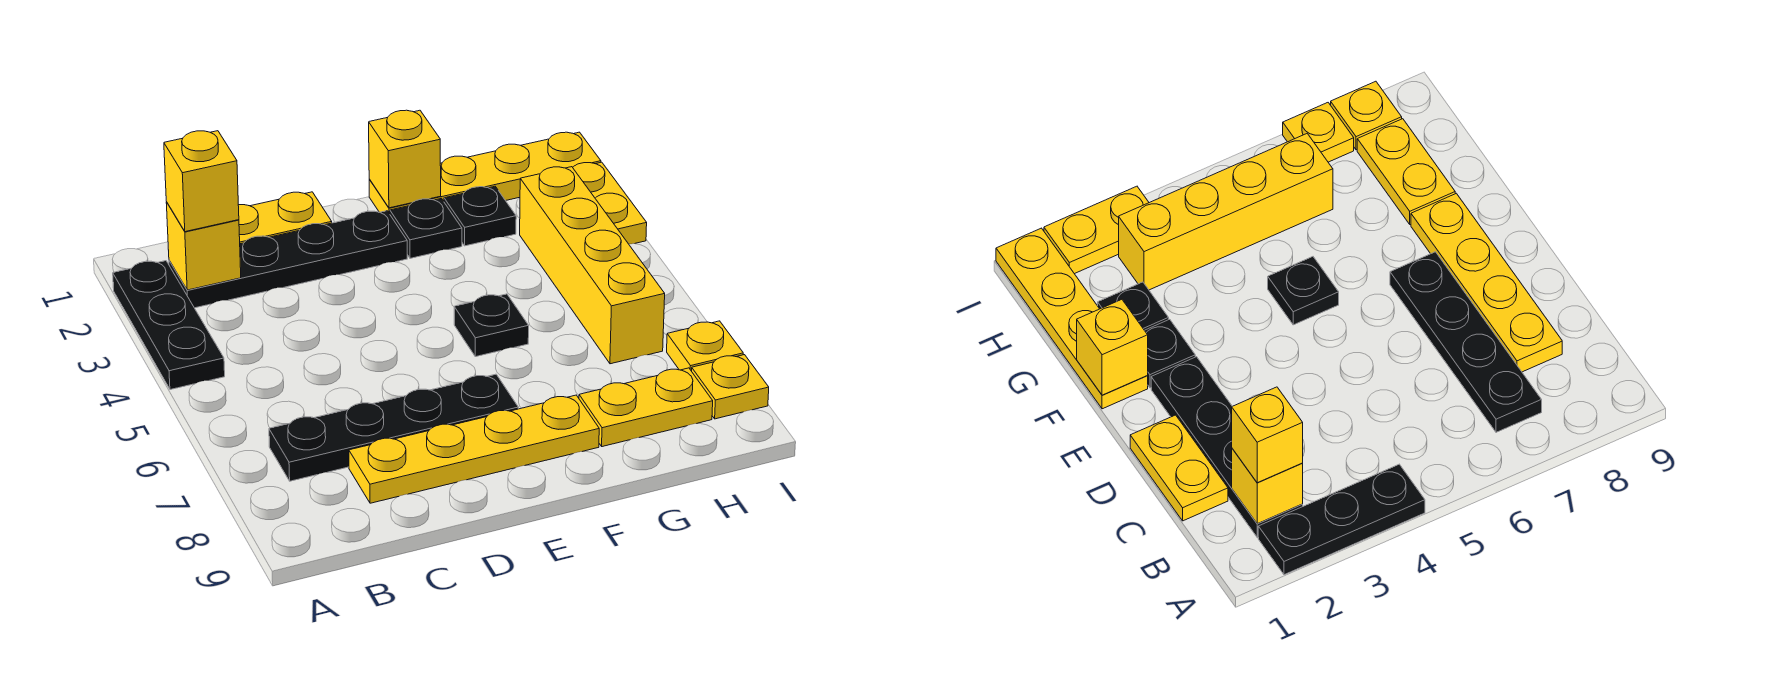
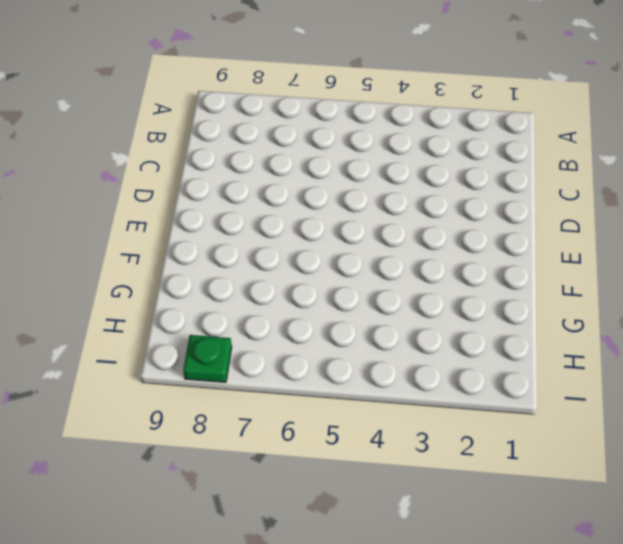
green plate I8 level 1 -> yellow plate I8 level 1
none -> black plate A2:A4 level 1
none -> black plate B2:E2 level 1
none -> black plate B7:E7 level 1

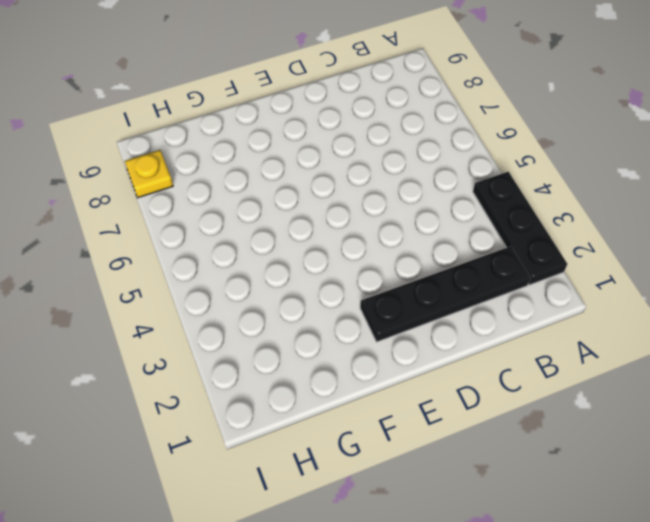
none -> black plate B7:E7 level 1
none -> yellow plate C1:D1 level 1
none -> yellow plate C8:F8 level 1

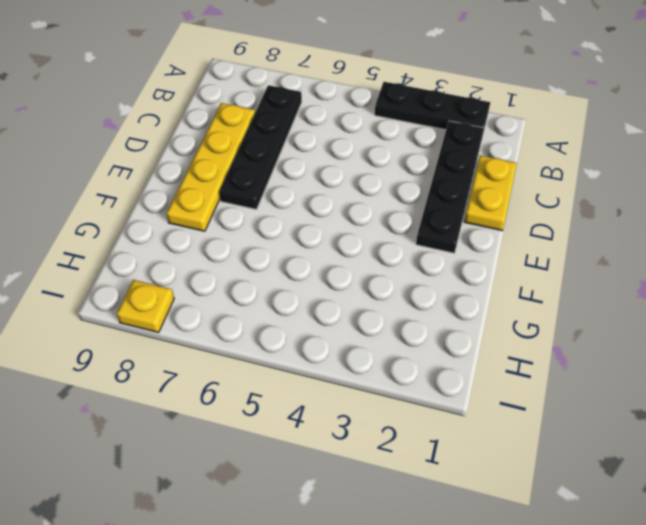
none -> yellow plate F1:I1 level 1
none -> black plate F2 level 1
none -> black plate F5 level 1

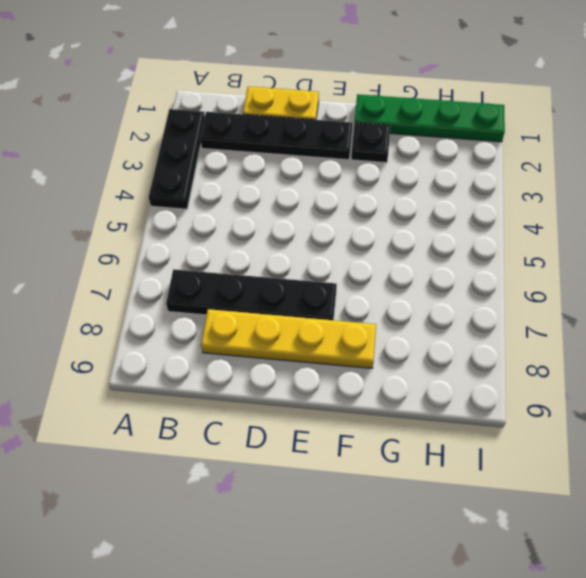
green plate F1:I1 level 1 -> yellow plate F1:I1 level 1
none -> black plate F5 level 1
none -> black plate G2 level 1
none -> yellow plate G8:H8 level 1

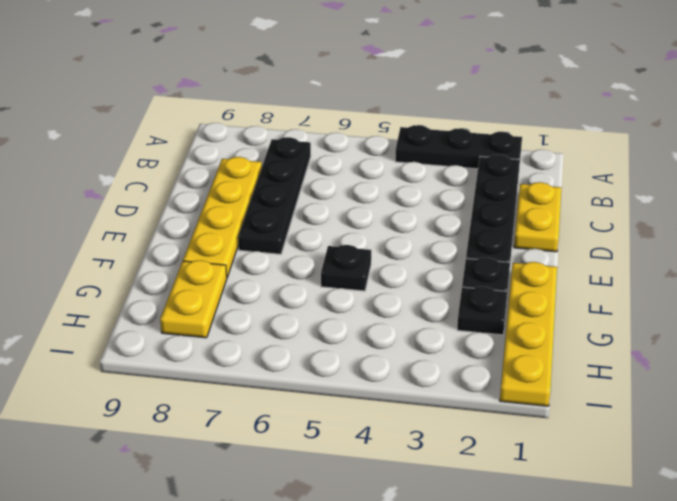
none -> yellow brick H3:H6 level 1
none -> yellow plate I2:I3 level 1
none -> yellow plate I7 level 1

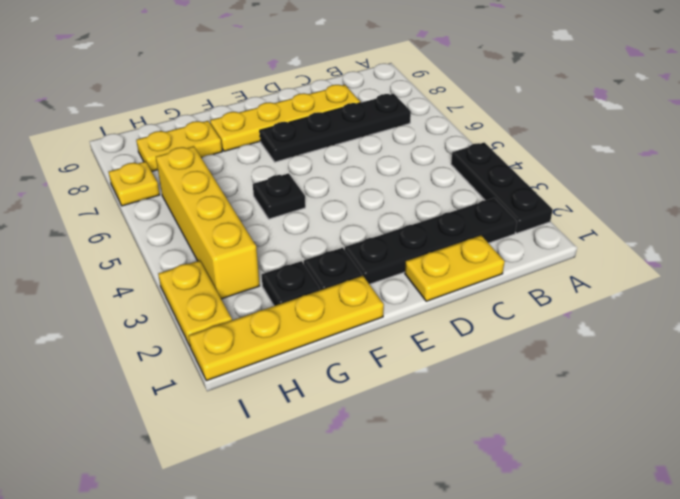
none -> yellow plate I8 level 1
none -> yellow brick B2 level 2
none -> yellow brick F1 level 2

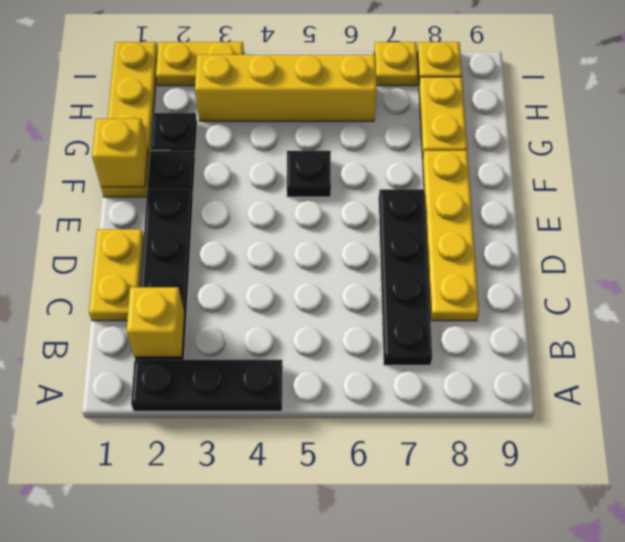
none -> yellow brick B2 level 3

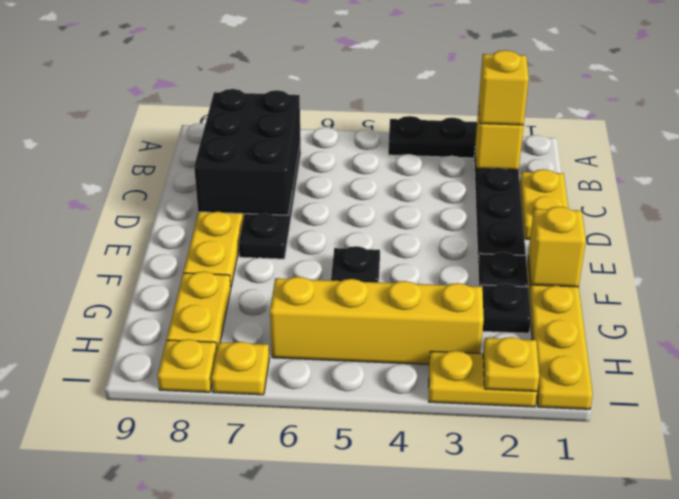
black brick B7:D8 level 2 -> none
yellow plate I2 level 2 -> none

